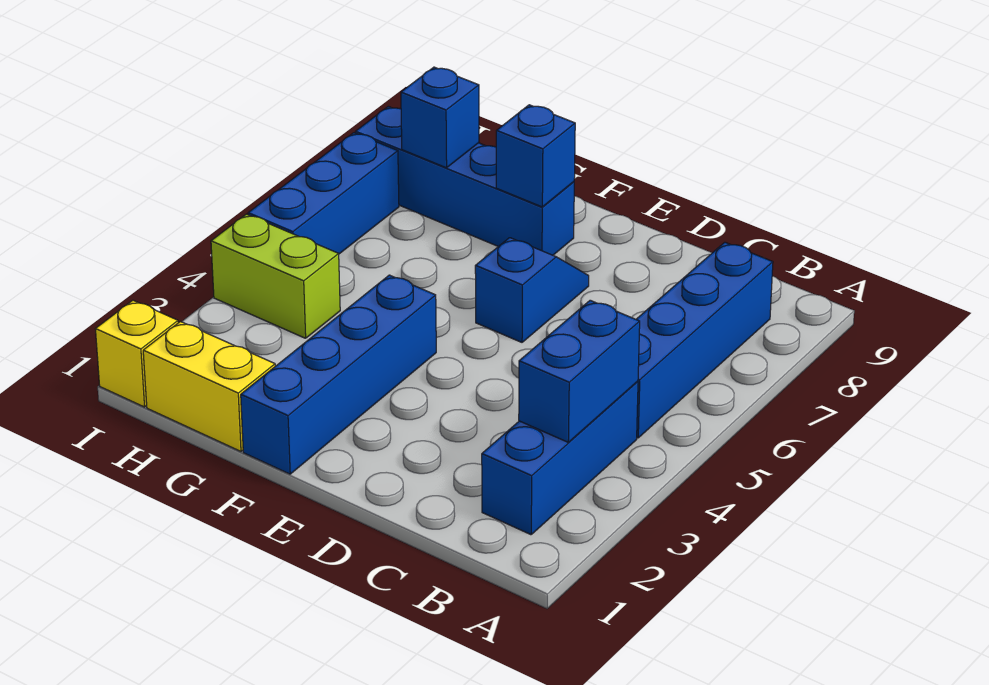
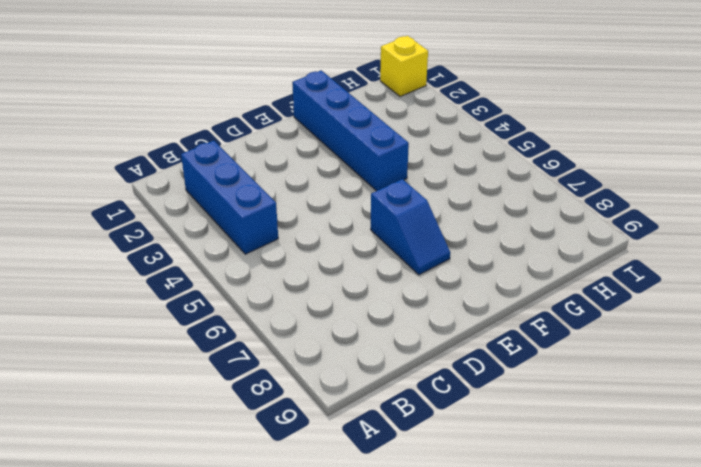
none -> blue brick B5:B8 level 1
none -> blue brick F8:I8 level 1
none -> yellow brick G1:H1 level 1

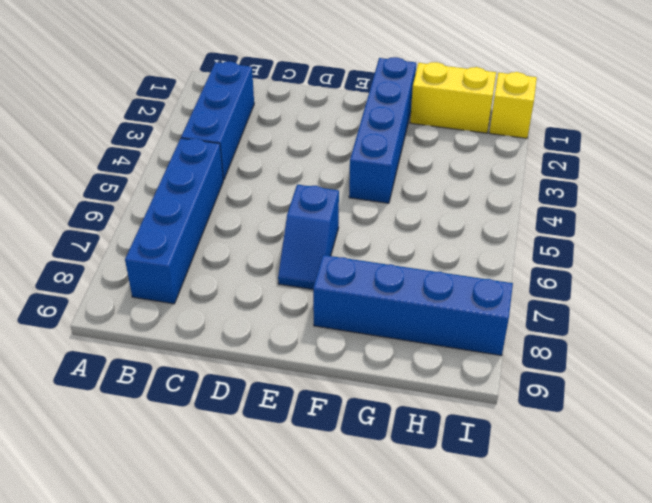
none -> lime brick H4:I4 level 1
none -> blue brick I5:I7 level 1
none -> blue brick B3:B4 level 2

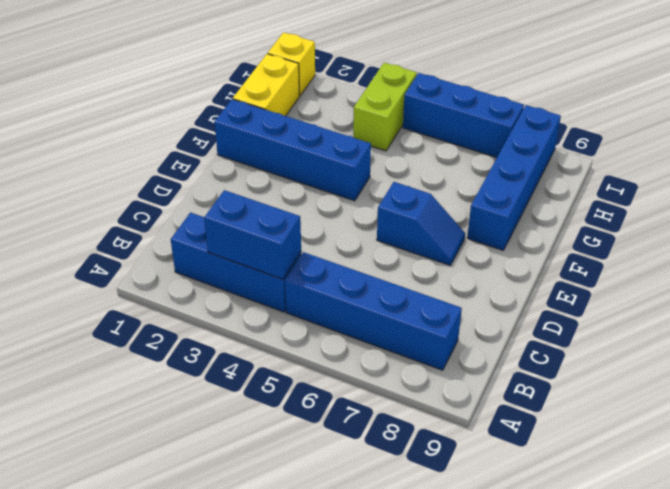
none -> blue brick F8 level 2
none -> blue brick H8 level 2

